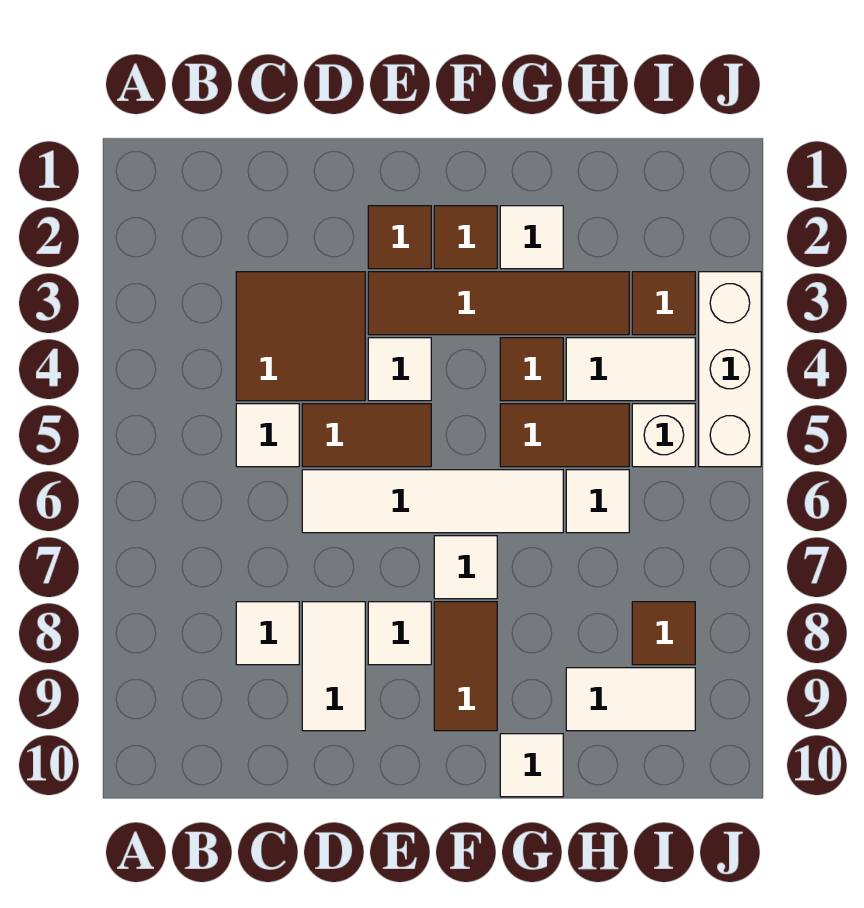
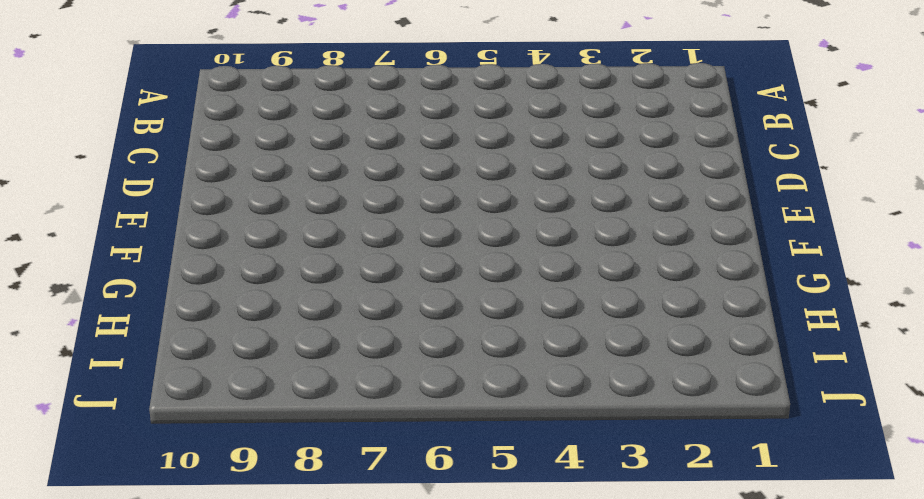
none -> brown tile C3:D4 level 1
none -> white tile C5 level 1
none -> white tile C8 level 1

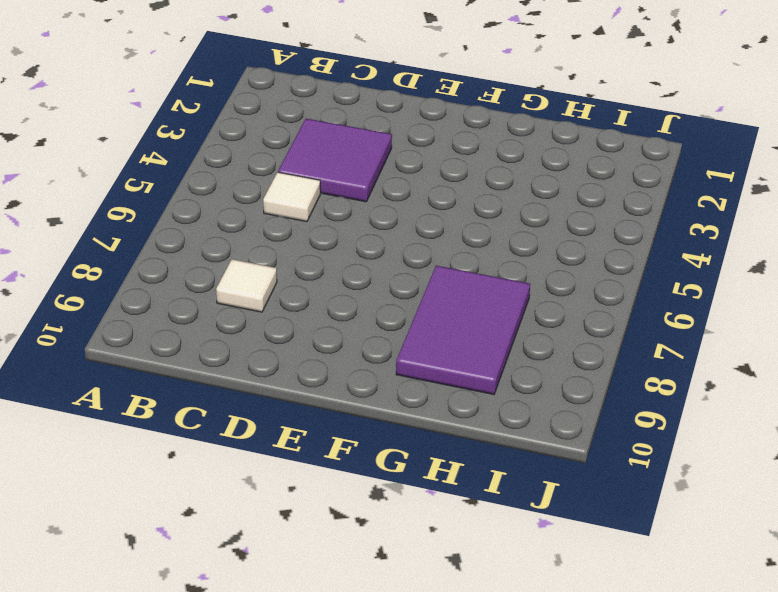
purple tile C3:D4 level 1 -> brown tile C3:D4 level 1
purple tile G7:H9 level 1 -> white tile H9:I9 level 1
none -> brown tile D5:E5 level 1
none -> white tile D6:G6 level 1
none -> white tile D8:D9 level 1

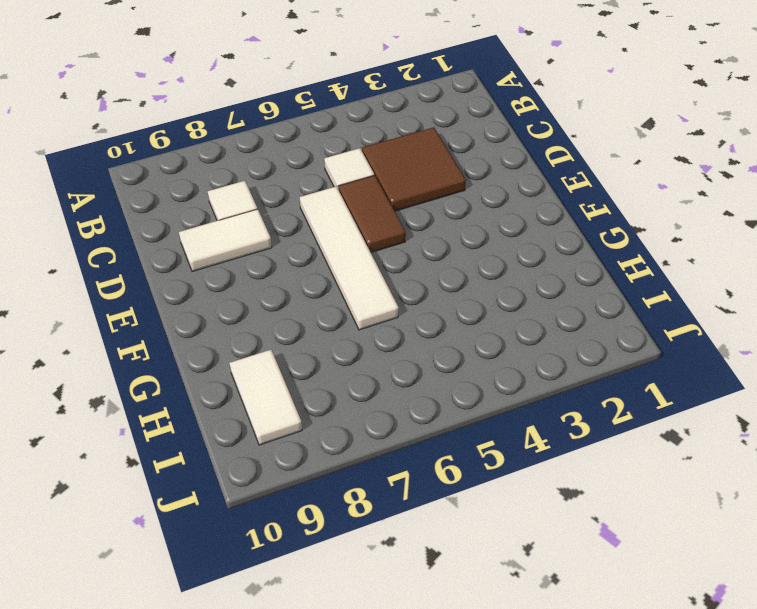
none -> brown tile E2 level 1
none -> brown tile E3:H3 level 1
none -> white tile E4 level 1

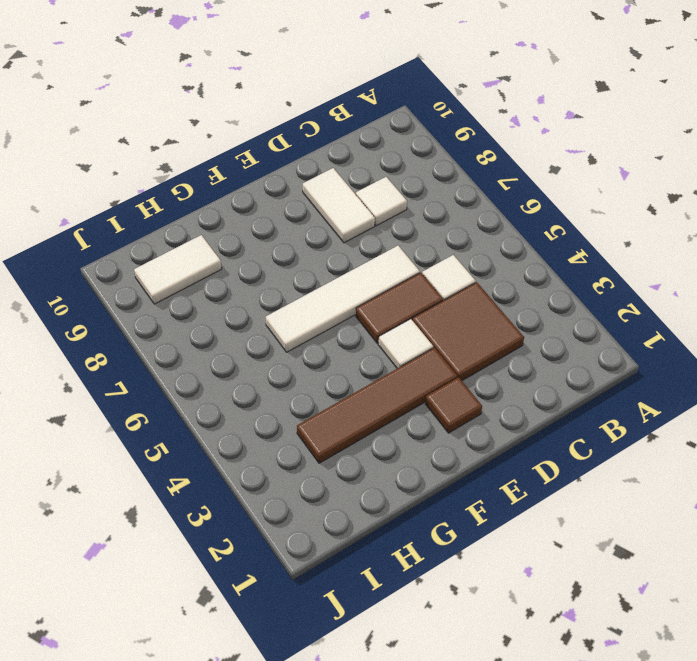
none -> white tile E8 level 1
none -> brown tile F2 level 1
none -> white tile F7 level 1

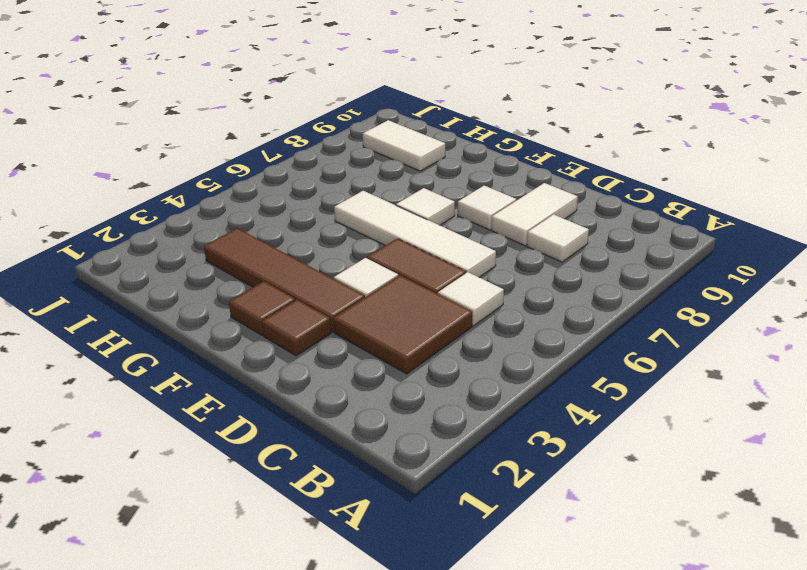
none -> brown tile F8:F9 level 1
none -> white tile G2 level 1
none -> brown tile G4 level 1

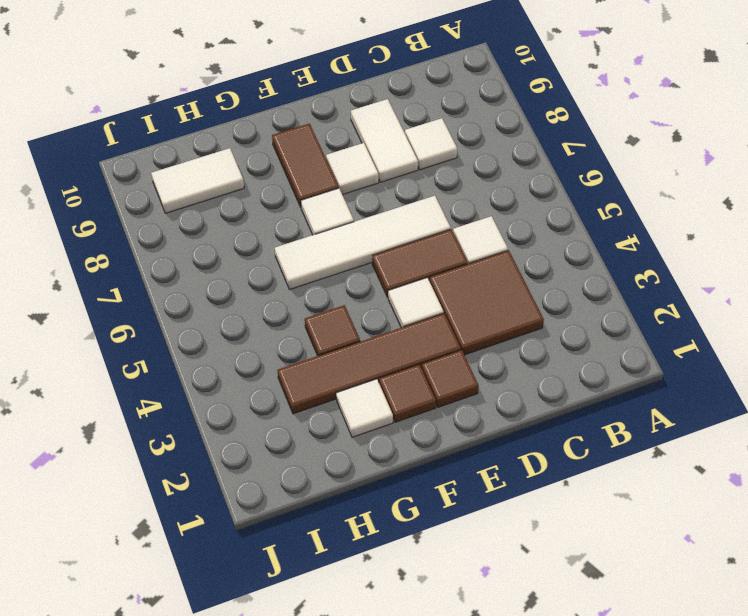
none -> brown tile G5:H5 level 1
none -> white tile G10 level 1
none -> white tile H4:I4 level 1

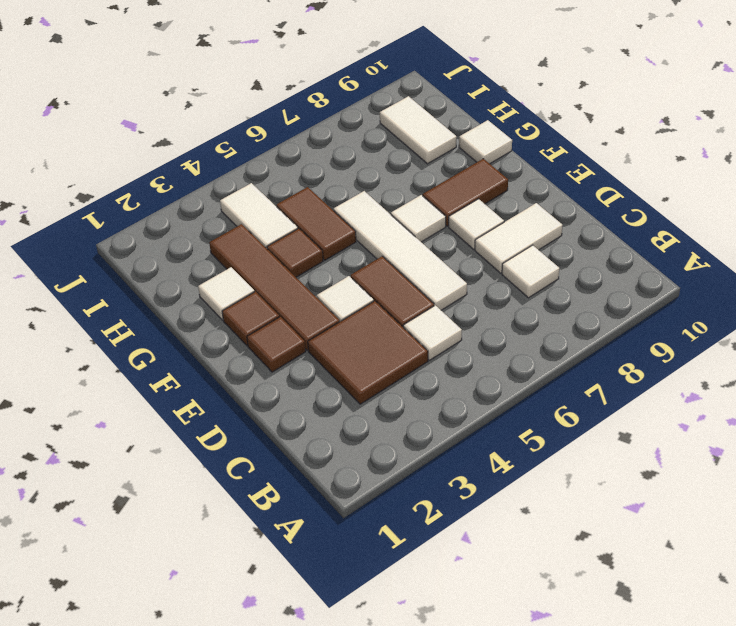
none -> white tile H6 level 1
none -> brown tile I3 level 1
none -> white brick I5 level 1

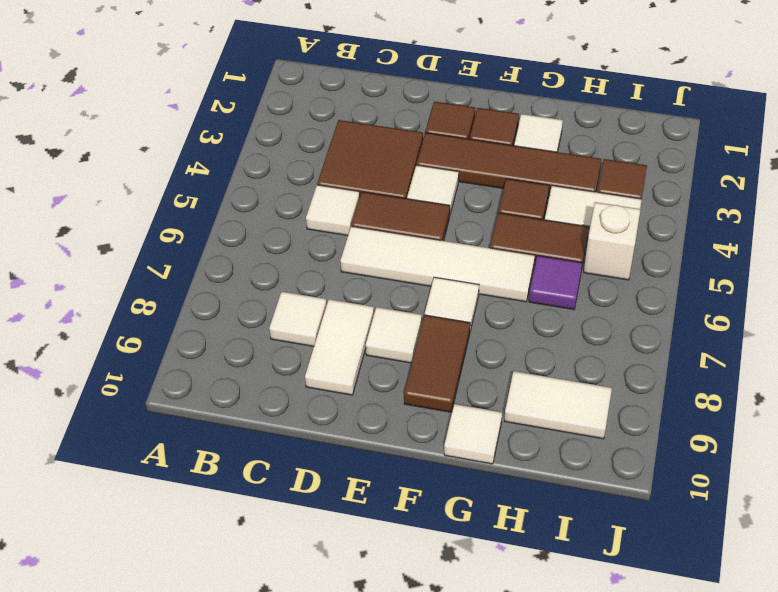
purple tile H6 level 1 -> white tile H6 level 1
none -> brown tile I8 level 1
none -> white brick J3:J5 level 1

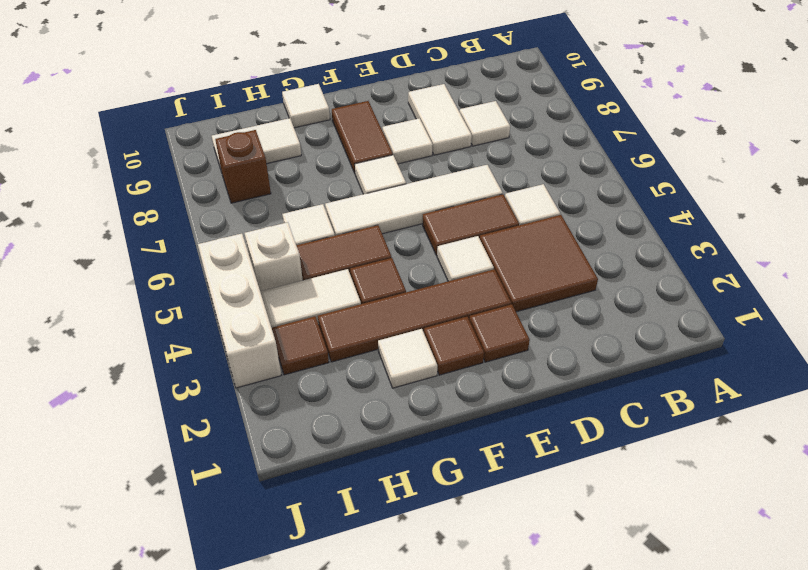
brown brick I8 level 1 -> brown tile I8 level 1

